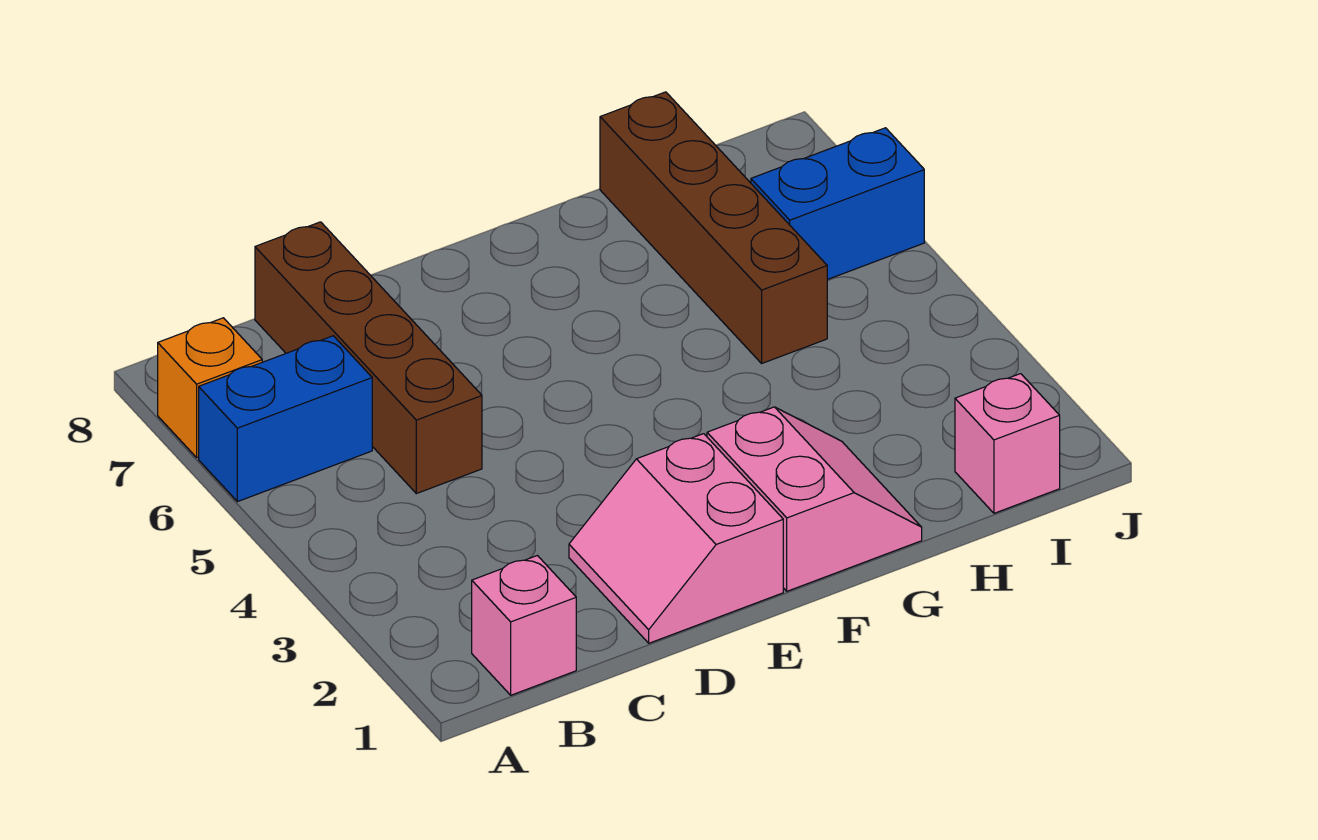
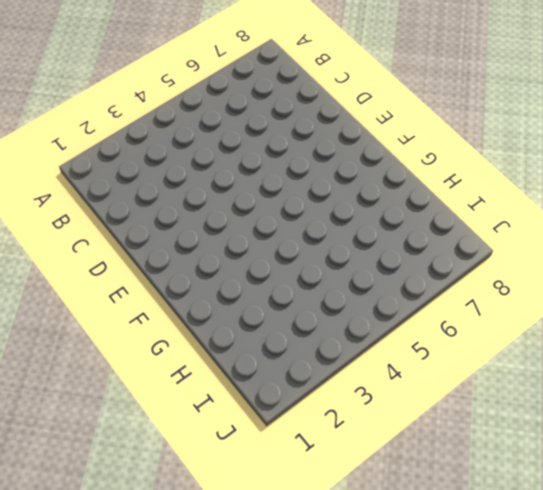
none -> blue brick A6:B6 level 1
none -> orange brick A7 level 1

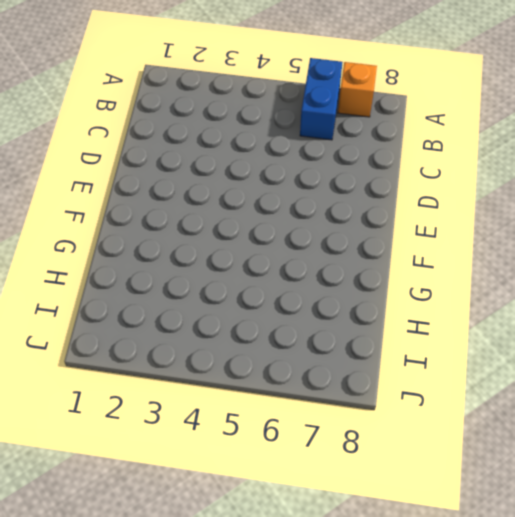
none -> pink brick B1 level 1
none -> brown brick C5:C8 level 1

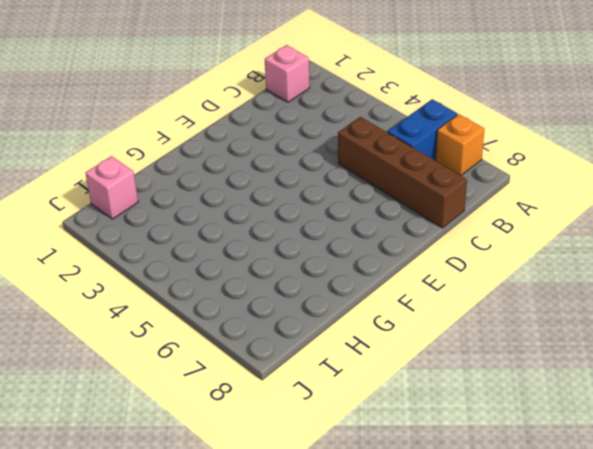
none -> pink slope D1:E2 level 1 top E
none -> pink slope F1:G2 level 1 top F

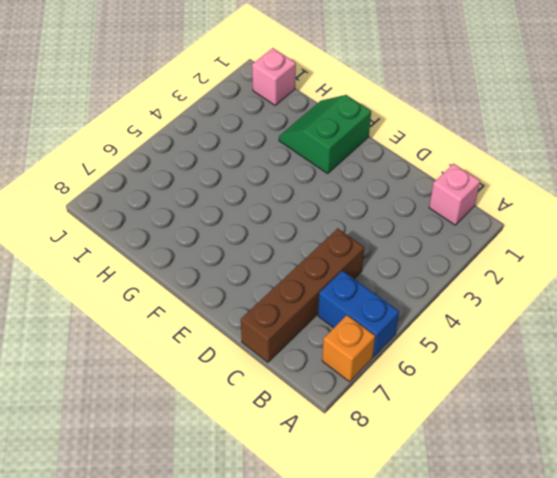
green slope F1:G2 level 1 top F -> pink slope F1:G2 level 1 top F
none -> pink slope D1:E2 level 1 top E
none -> brown brick H5:H8 level 1

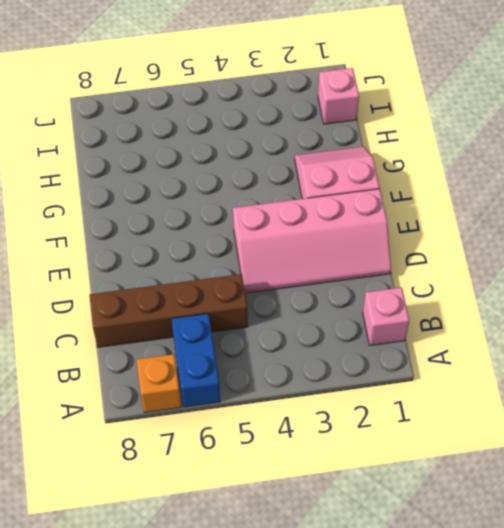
pink slope D1:E4 level 1 top E -> pink slope D1:E2 level 1 top E
none -> brown brick H5:H8 level 1
none -> blue brick I6:J6 level 1

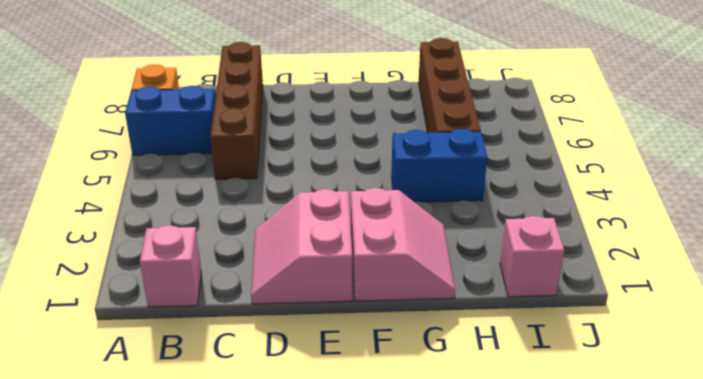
blue brick G4:H4 level 1 -> blue brick I6:J6 level 1

